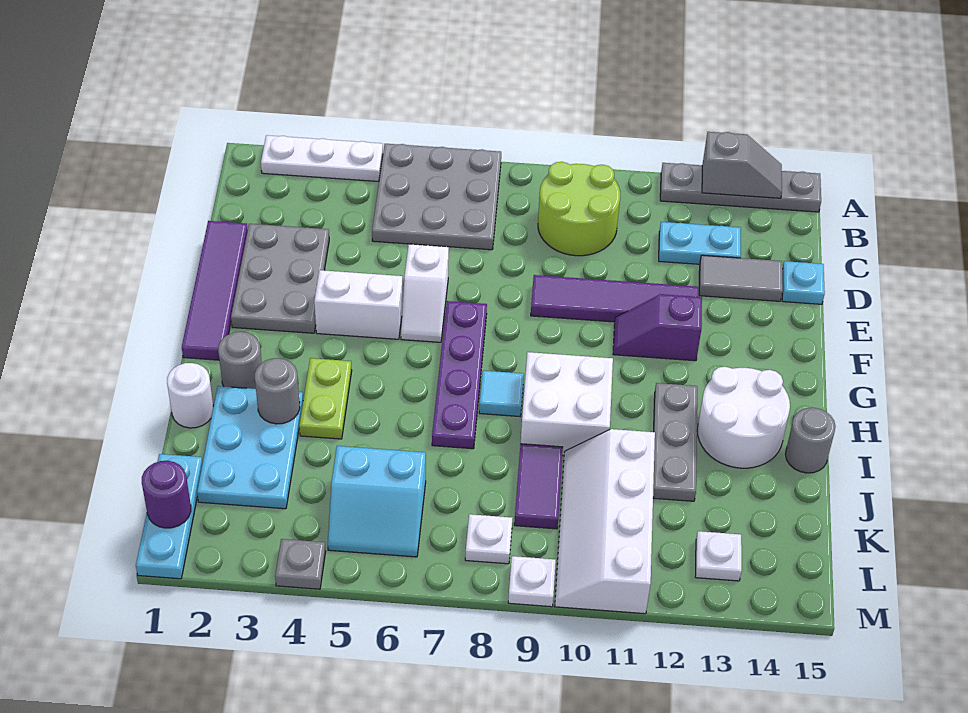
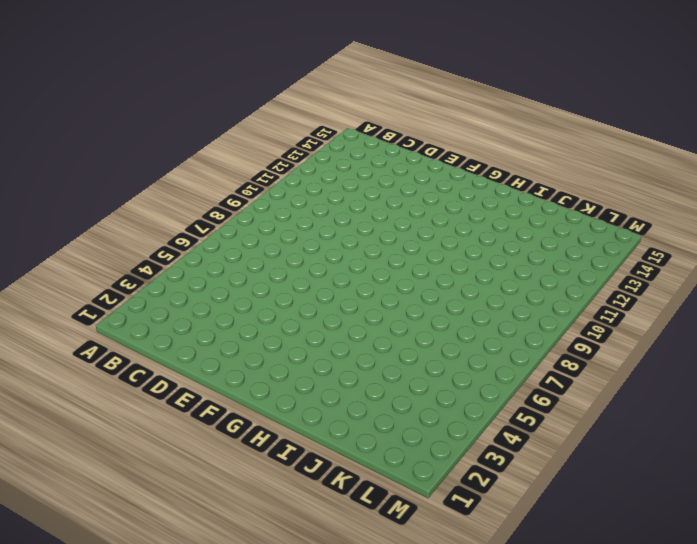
none -> white plate A2:A4 level 1
none -> grey plate A5:C7 level 1
none -> grey plate A12:A15 level 1
none -> lime round brick B9:C10 level 1

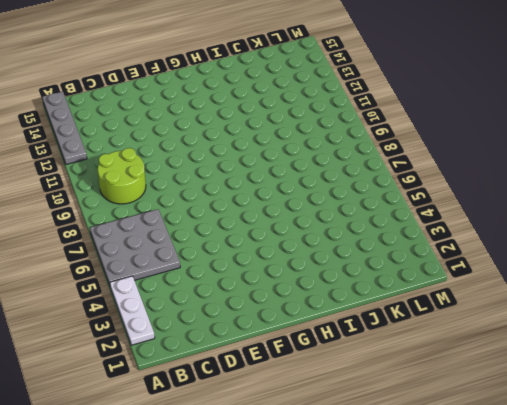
none -> cyan plate C12:C13 level 1
none -> purple tile D1:G1 level 1
none -> grey plate D2:F3 level 1
none -> grey tile D13:D14 level 1

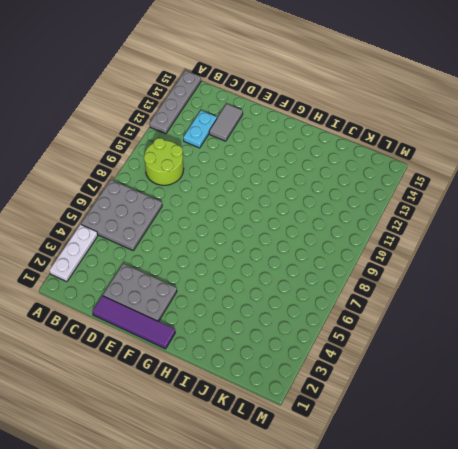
none -> cyan plate D15 level 1
none -> white slope E6:F6 level 1 top E
none -> purple tile E9:E12 level 1
none -> white brick F4:F5 level 1

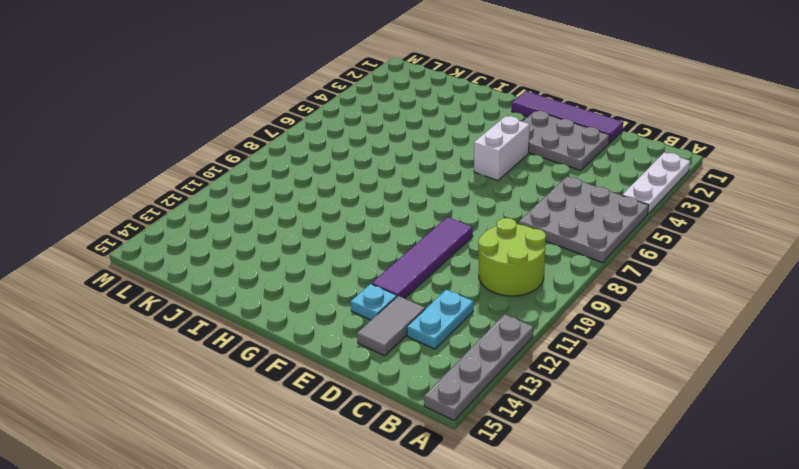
cyan plate E13 level 1 -> cyan plate D15 level 1
none -> white slope E6:F6 level 1 top E
none -> purple plate F7:I7 level 1
none -> purple slope F11:F12 level 1 top 12
none -> grey round brick H2 level 1

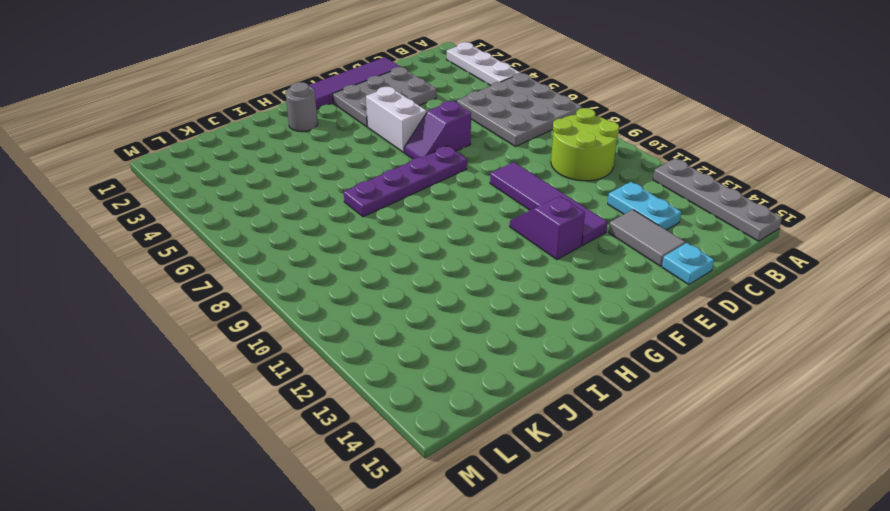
purple slope E6:F6 level 1 top E -> white slope E6:F6 level 1 top E
none -> lime plate H4:I4 level 1
none -> cyan tile H8 level 1
none -> white brick H9:I10 level 1
none -> grey plate H12:J12 level 1

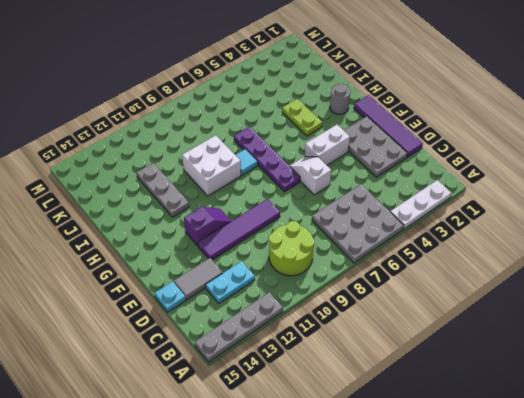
none -> white round brick H13:I14 level 1
none -> white round brick I1 level 1
none -> cyan plate I2:K3 level 1
none -> grey round brick I15 level 1

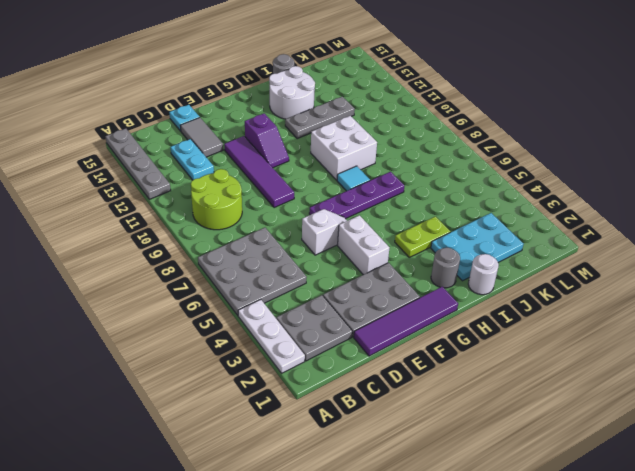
grey plate B2:C3 level 1 -> none
none -> purple tile J9:K9 level 1
none -> white slope J10:M11 level 1 top 11
none -> cyan plate K1:M1 level 1
none -> cyan slope K5:L6 level 1 top K

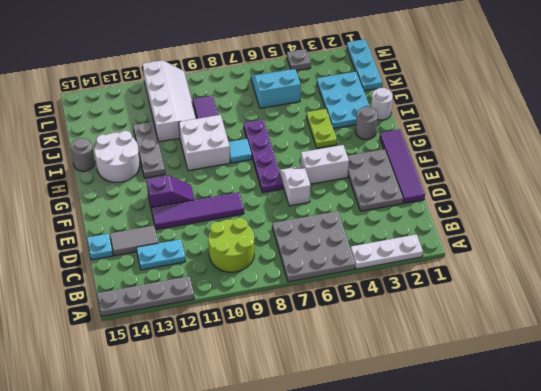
none -> white plate L8 level 1
none -> white plate L13 level 1
none -> white plate M9 level 1
none -> grey slope A13:A14 level 2 top 13

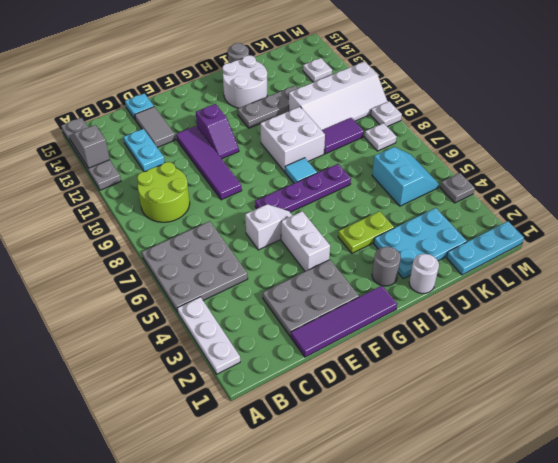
none -> grey round brick I3 level 2
none -> purple round brick L1 level 2

